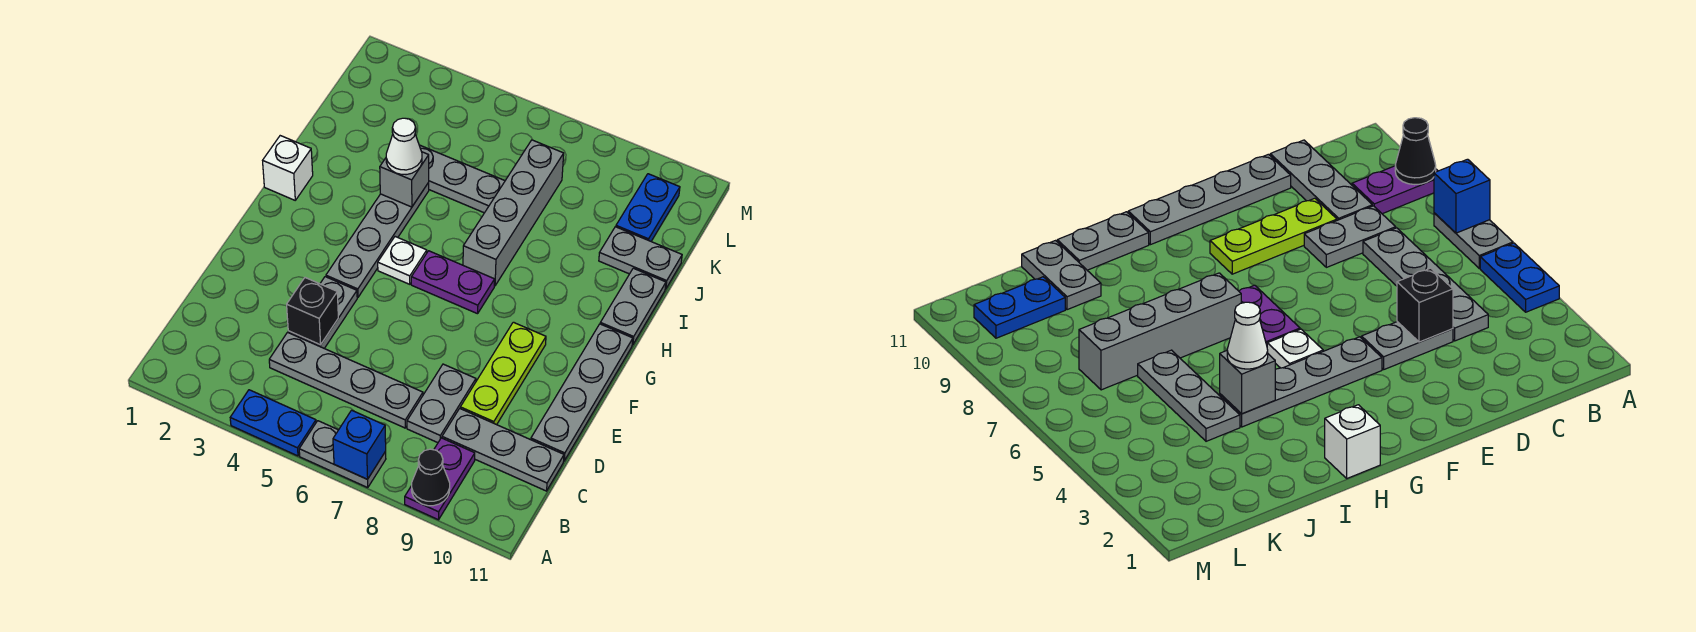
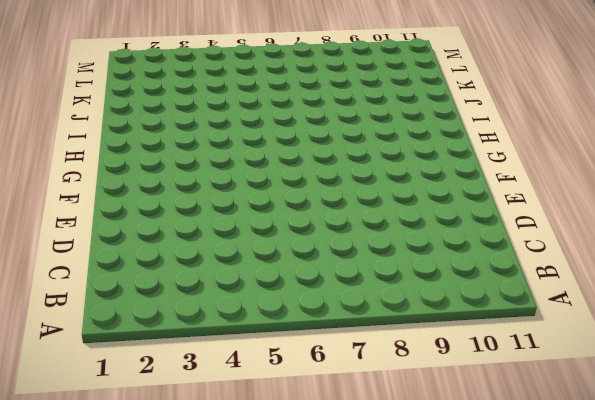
none -> blue plate A4:A5 level 1
none -> grey plate A6:A7 level 1
none -> purple plate A9:B9 level 1

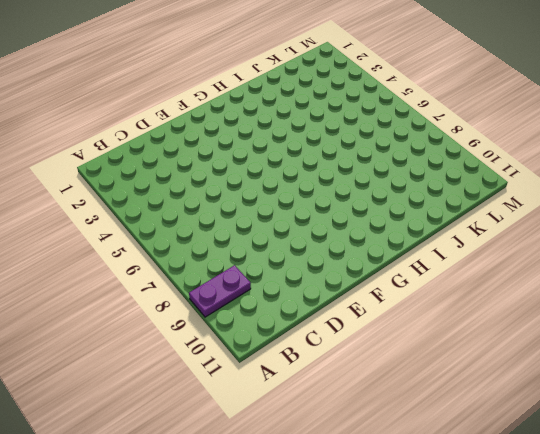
none -> blue plate A4:A5 level 1
none -> grey plate A6:A7 level 1
none -> grey plate C4:C7 level 1

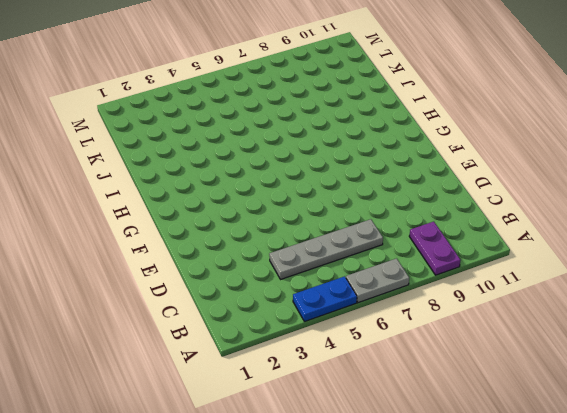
none -> grey plate C8:D8 level 1
none -> grey plate C9:C11 level 1
none -> grey plate D4:E4 level 1

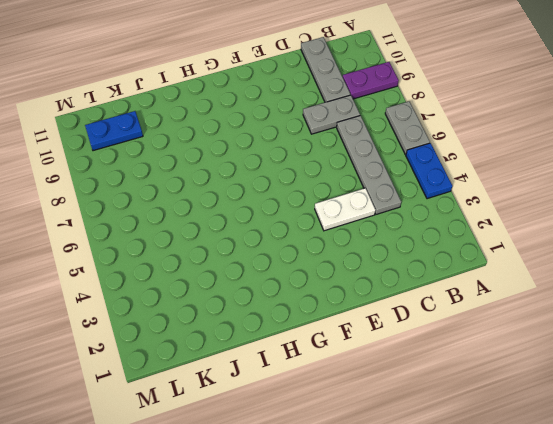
white plate D4:E4 level 1 -> grey plate D4:E4 level 1
none -> lime plate D9:F9 level 1
none -> grey plate D11:G11 level 1
none -> grey plate F4:I4 level 1

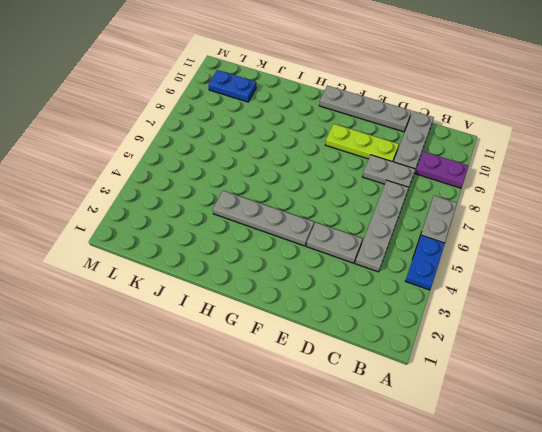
none -> white plate G5 level 1
none -> purple plate G6:G7 level 1
none -> white brick H1 level 1

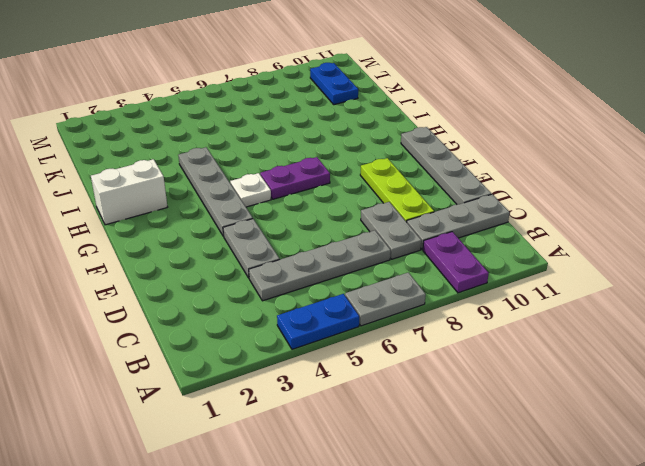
white brick H1:H2 level 1 -> white brick H1 level 1
none -> grey brick H7:K7 level 1
none -> grey plate H11:I11 level 1
none -> grey plate J4:J6 level 1

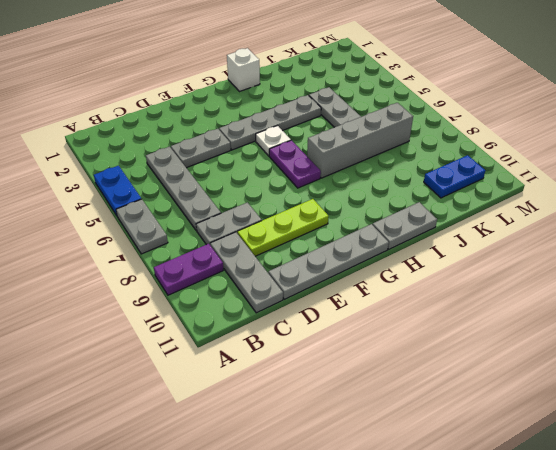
none -> grey plate J10:J11 level 1
none -> blue brick A7 level 2
none -> black cone A9 level 2

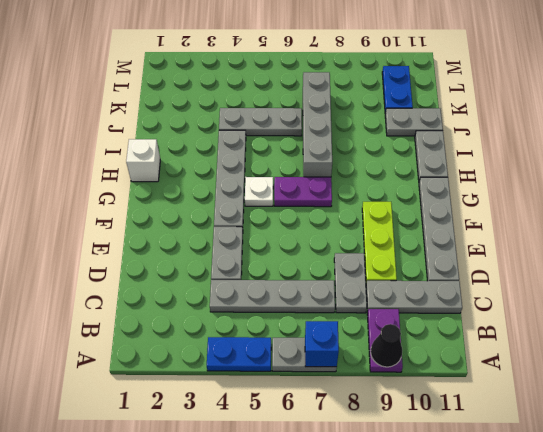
none -> black brick D4 level 2
none -> grey brick I4 level 2
none -> white cone I4 level 3

